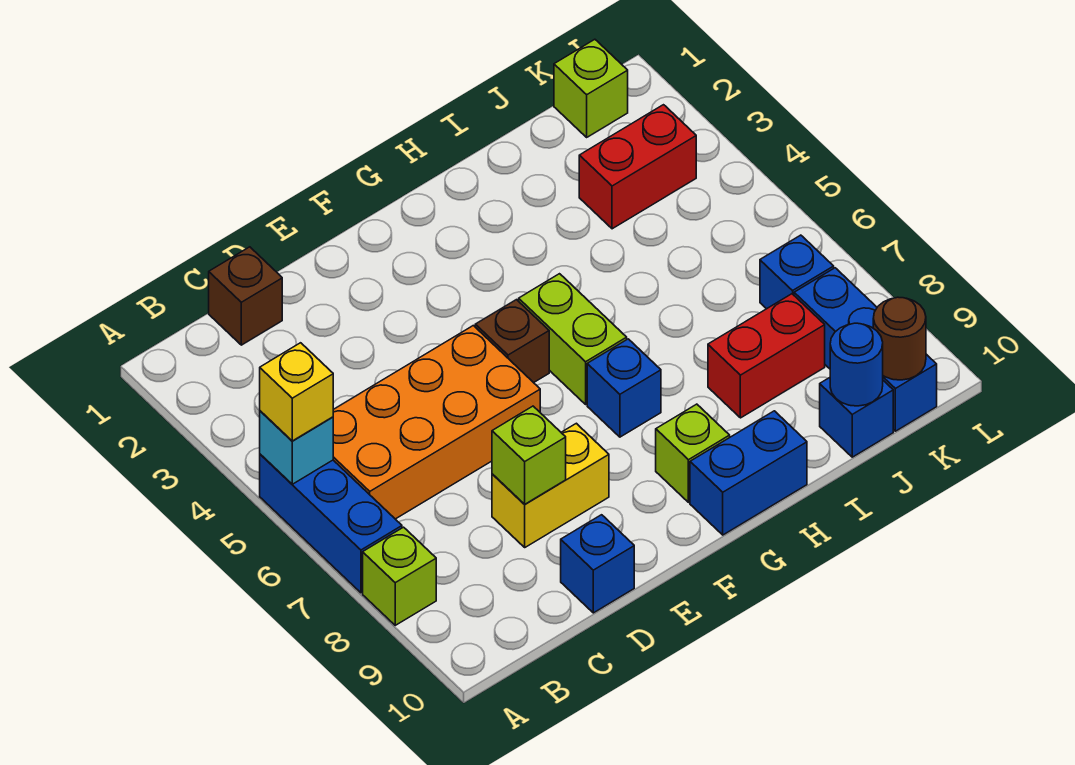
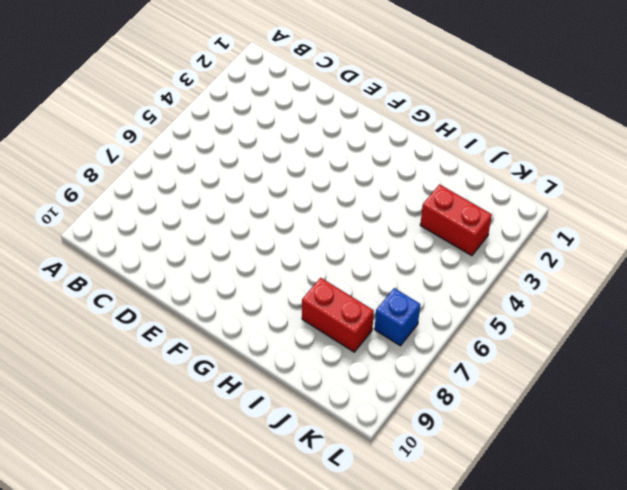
none -> blue brick A5:A7 level 1
none -> lime brick A8 level 1
none -> orange brick B5:E6 level 1

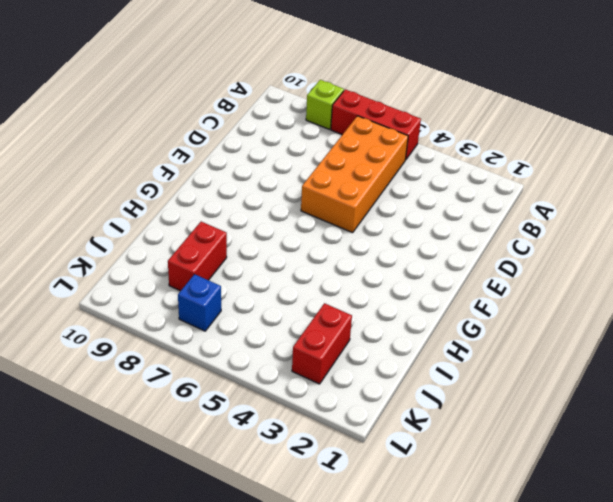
red brick A5:A7 level 1 -> blue brick A5:A7 level 1
none -> brown brick C1 level 1
none -> yellow brick D8:E8 level 1
none -> blue brick D10 level 1

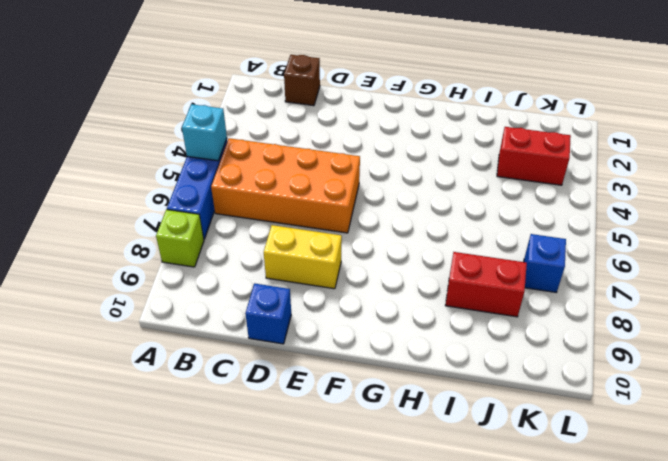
none -> brown brick F5 level 1
none -> lime brick G5:G6 level 1
none -> blue brick G7 level 1

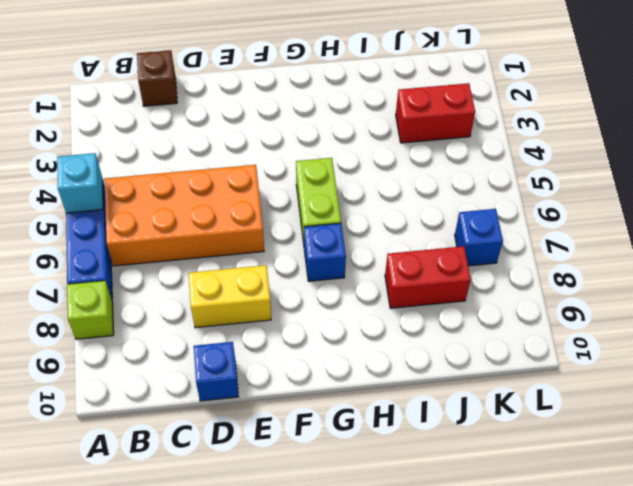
none -> brown brick F5 level 1
none -> lime brick G9 level 1
none -> blue brick G10:H10 level 1

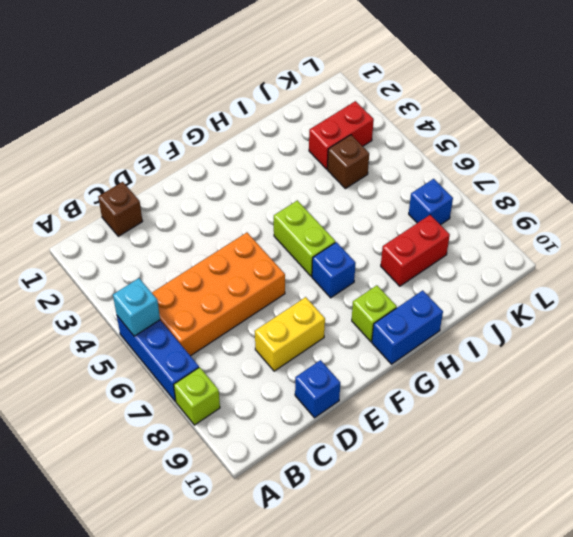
brown brick J4 level 1 -> brown brick F5 level 1
none -> blue brick J10 level 1
none -> lime brick K1 level 1
none -> blue brick K8:K10 level 1

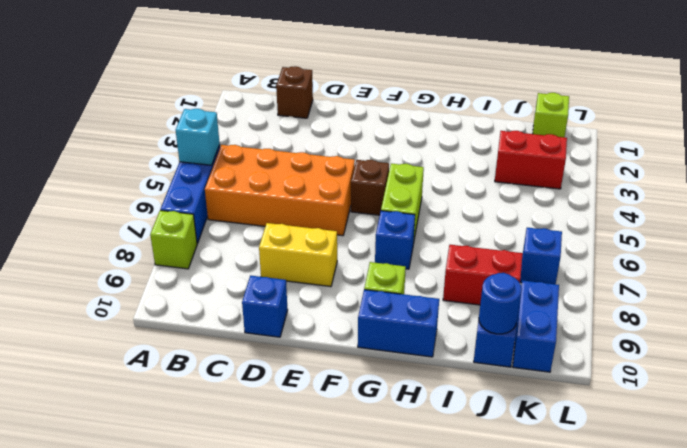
blue brick K9:K10 level 1 -> blue brick K8:K10 level 1
none -> lime brick D8 level 2
none -> brown round brick K10 level 2
none -> yellow brick A5 level 3

